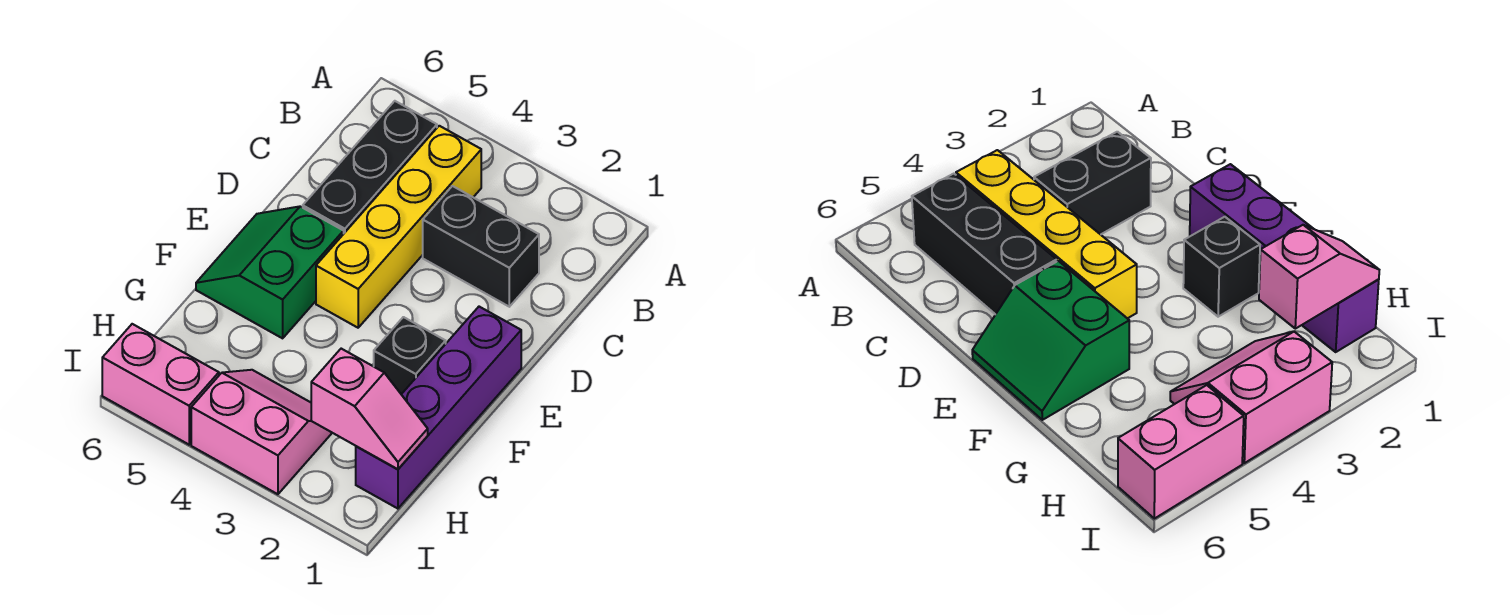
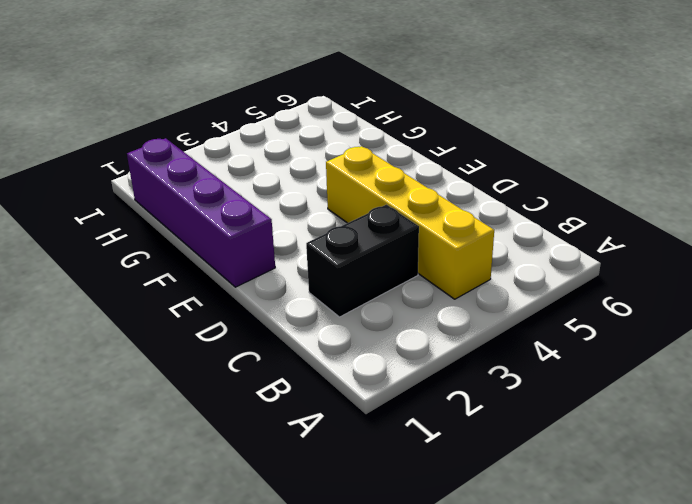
none -> black brick B5:D5 level 1
none -> green slope E5:F6 level 1 top 5

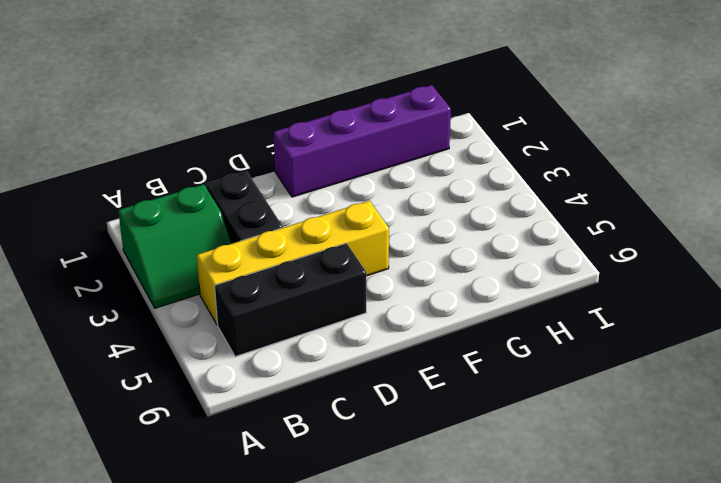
green slope A2:B3 level 1 top 2 -> green slope E5:F6 level 1 top 5
none -> black brick F2 level 1
none -> pink slope H3:I4 level 1 top I

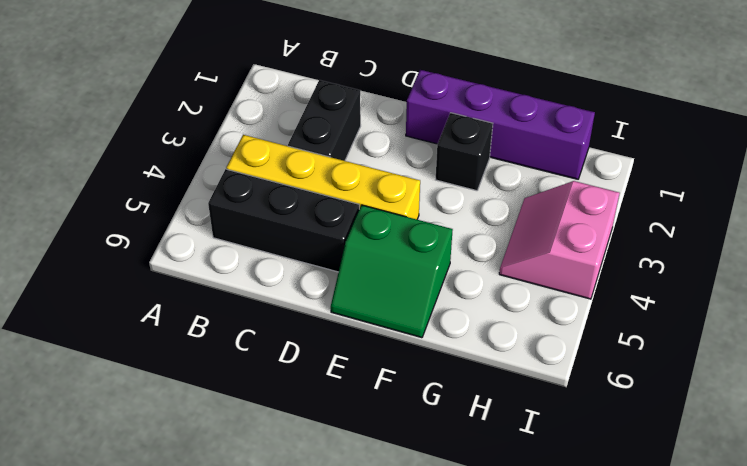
none -> pink brick I5:I6 level 1
none -> pink slope H1:H2 level 2 top 2

